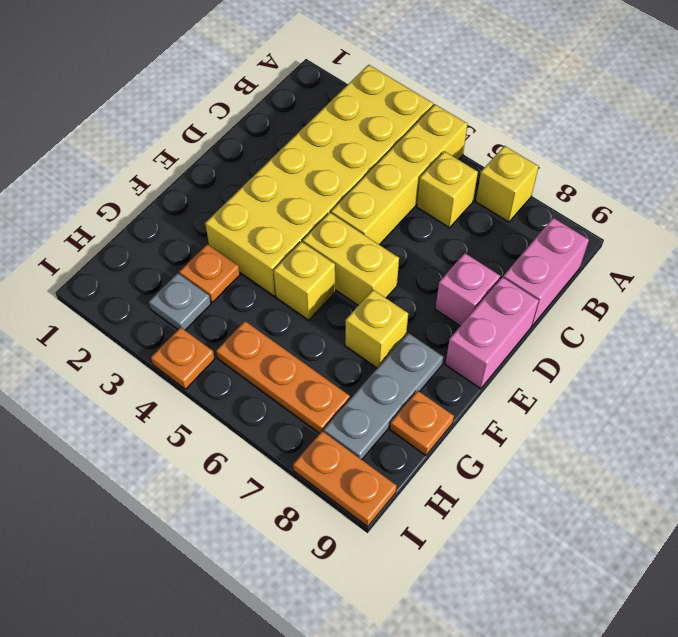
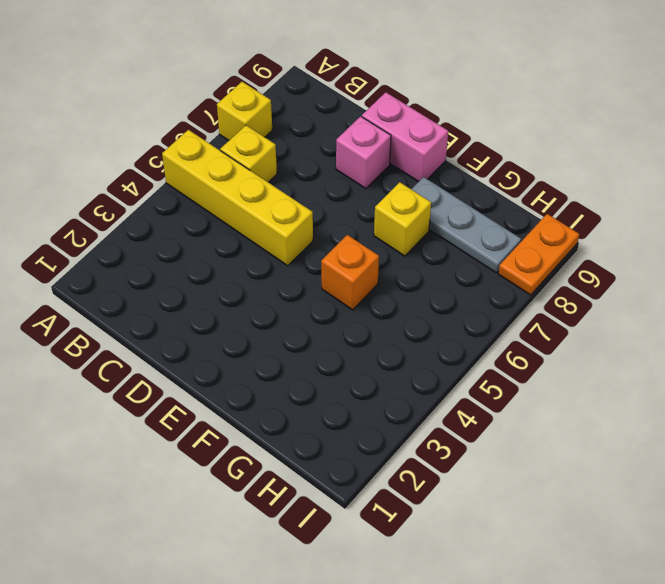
orange brick F5 level 1 -> yellow brick F5 level 1
none -> yellow brick A3:F4 level 1
none -> pink brick B9:C9 level 1
none -> yellow brick E5:E6 level 1

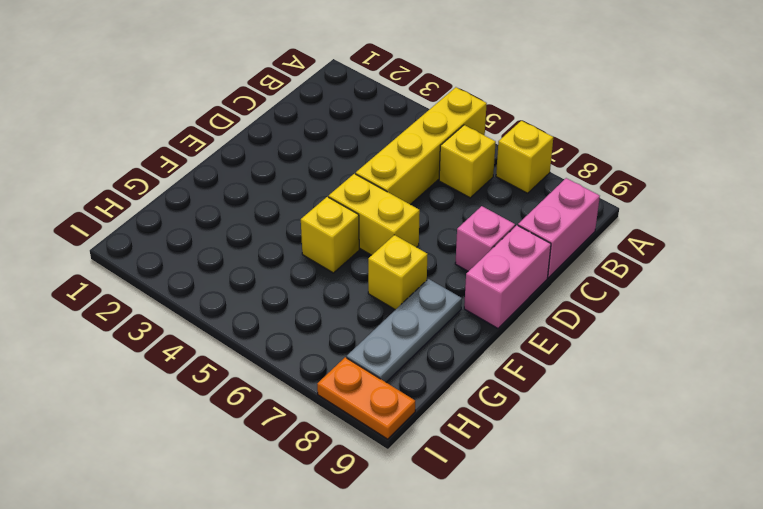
none -> yellow brick A3:F4 level 1
none -> orange plate G3 level 1
none -> orange plate G9 level 1

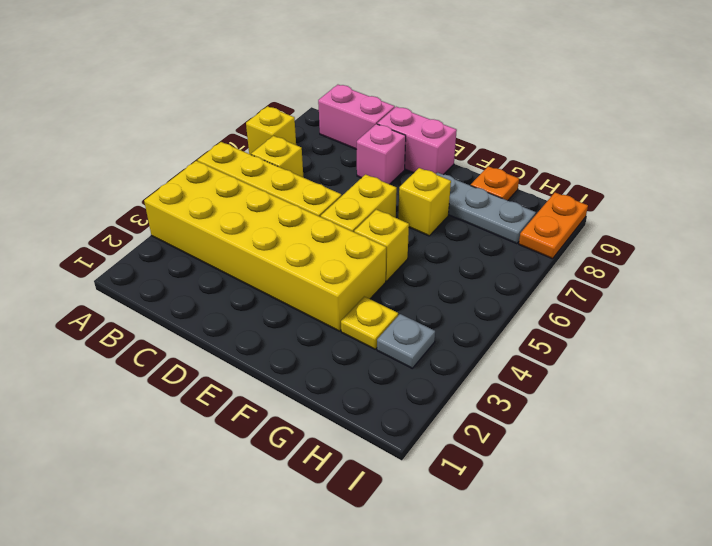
yellow plate G3 level 1 -> orange plate G3 level 1
none -> orange plate H5:H7 level 1
none -> orange plate I4 level 1

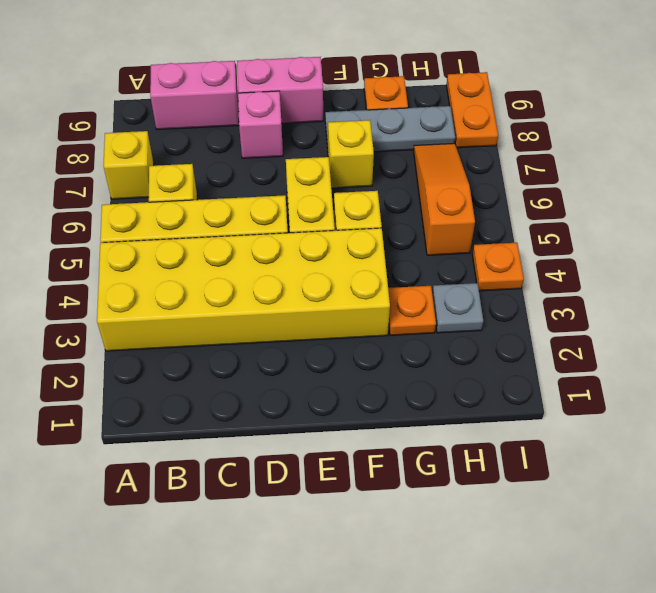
orange slope H5:H7 level 1 top 5 -> orange plate H5:H7 level 1

